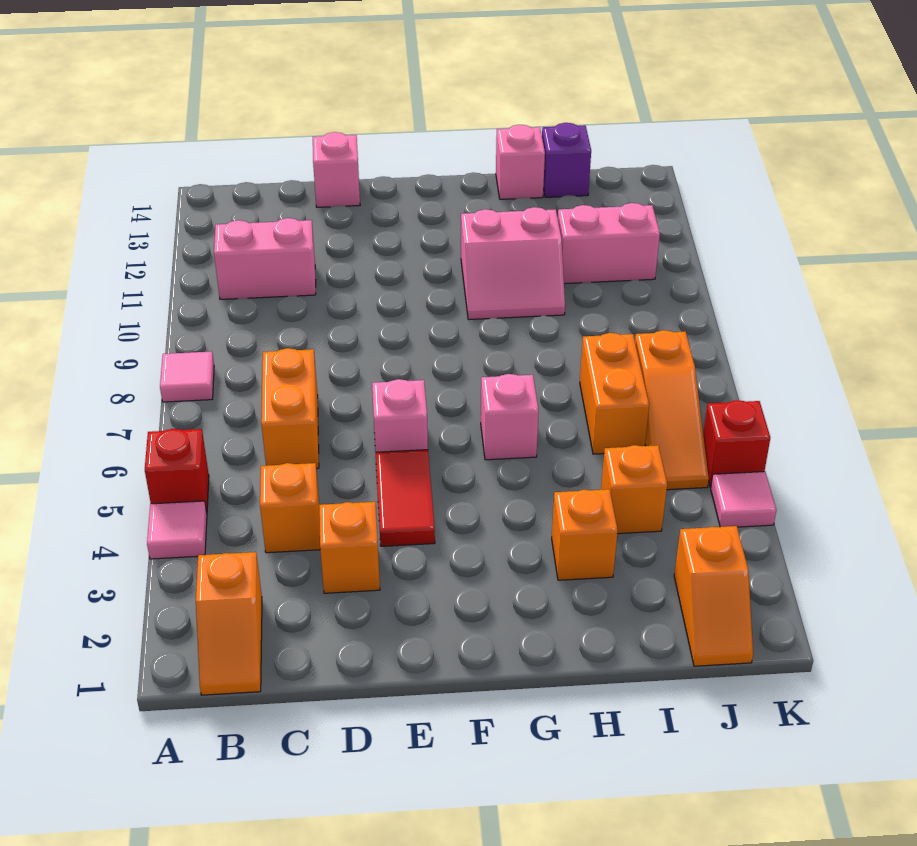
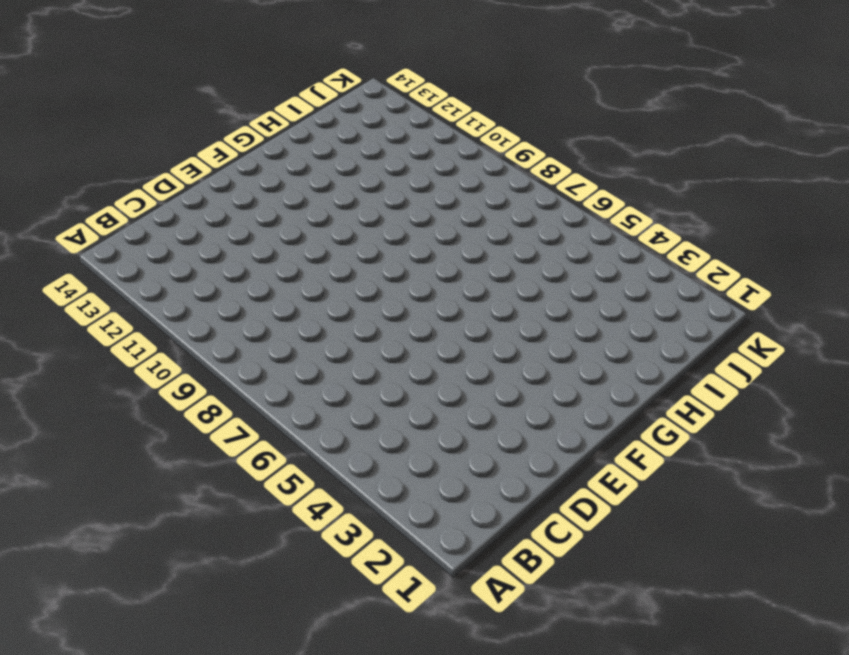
none -> pink tile A4 level 1
none -> red brick A5 level 1
none -> pink tile A8 level 1

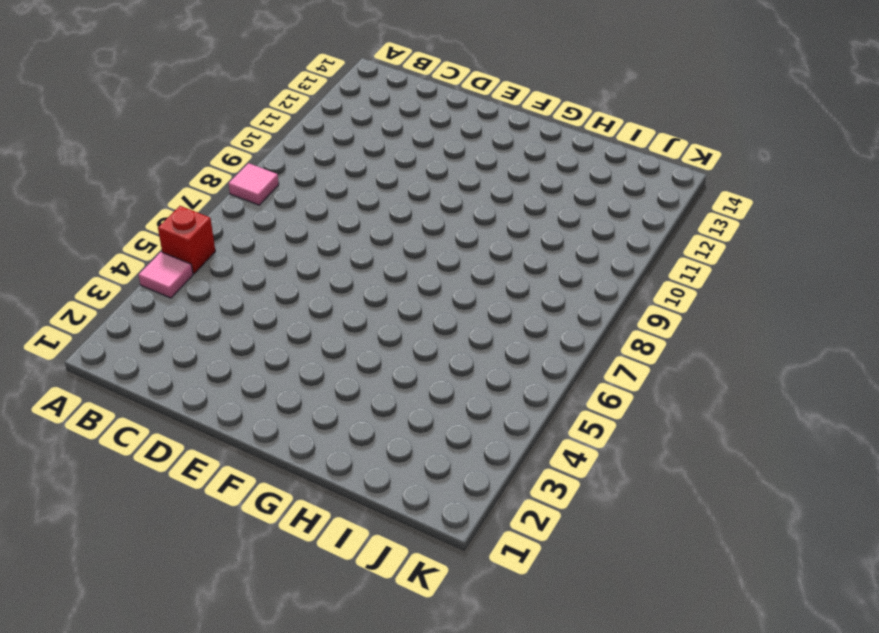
none -> orange slope B1:B2 level 1 top 2
none -> pink brick B11:C11 level 1
none -> orange brick C4 level 1

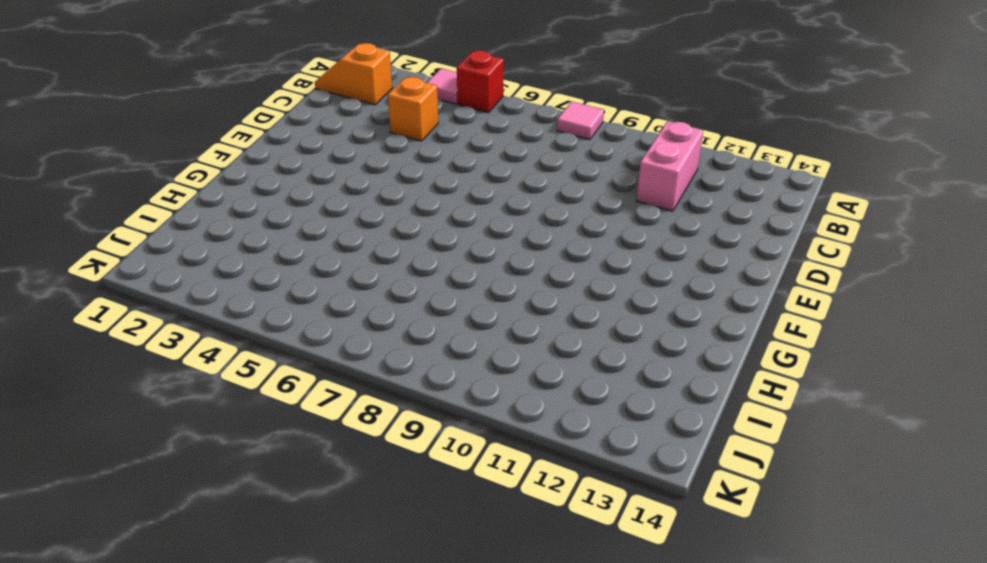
none -> orange brick C6:C7 level 1
none -> orange brick D3 level 1
none -> pink brick D14 level 1

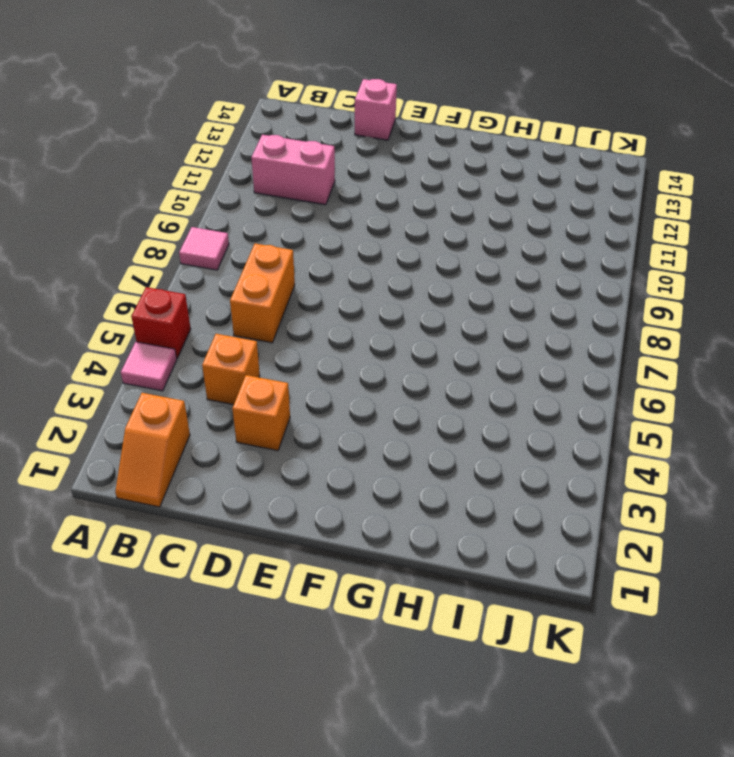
none -> red tile E4:E5 level 1
none -> pink brick E6 level 1
none -> pink brick G6 level 1

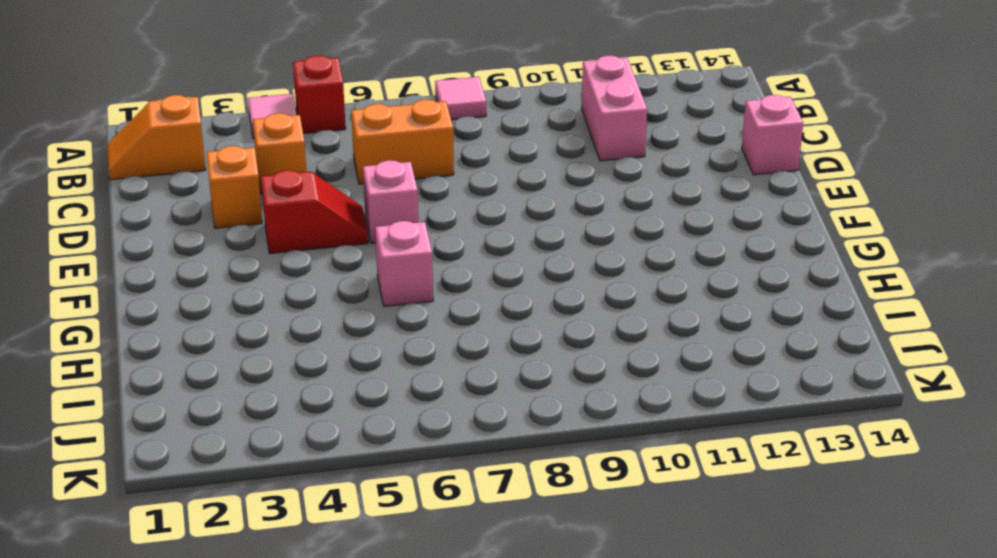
red slope E4:E5 level 1 top 4 -> red tile E4:E5 level 1
none -> pink slope G10:H11 level 1 top 11
none -> orange brick H3 level 1
none -> pink brick H14 level 1

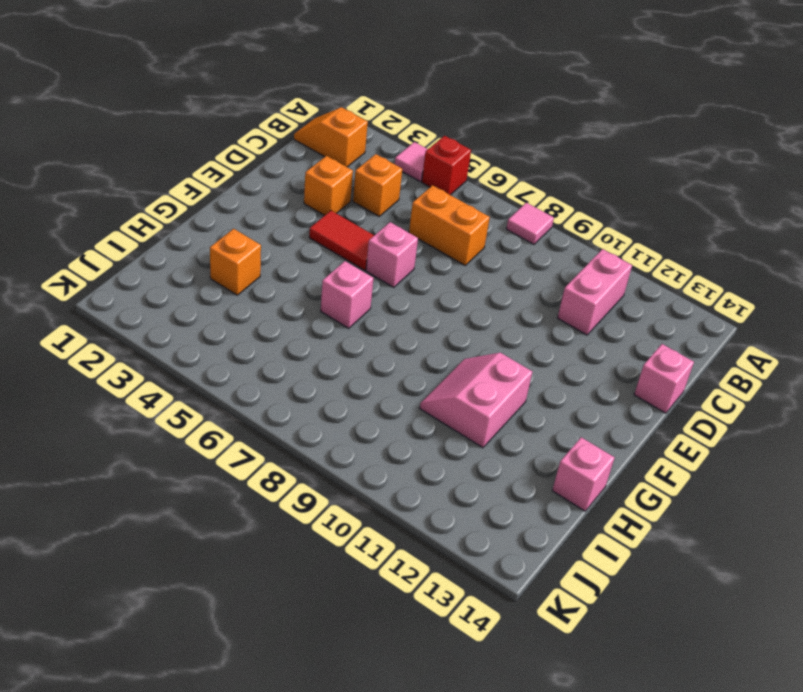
none -> orange brick I4 level 1
none -> orange brick I6:I7 level 1
none -> pink brick I11:J11 level 1

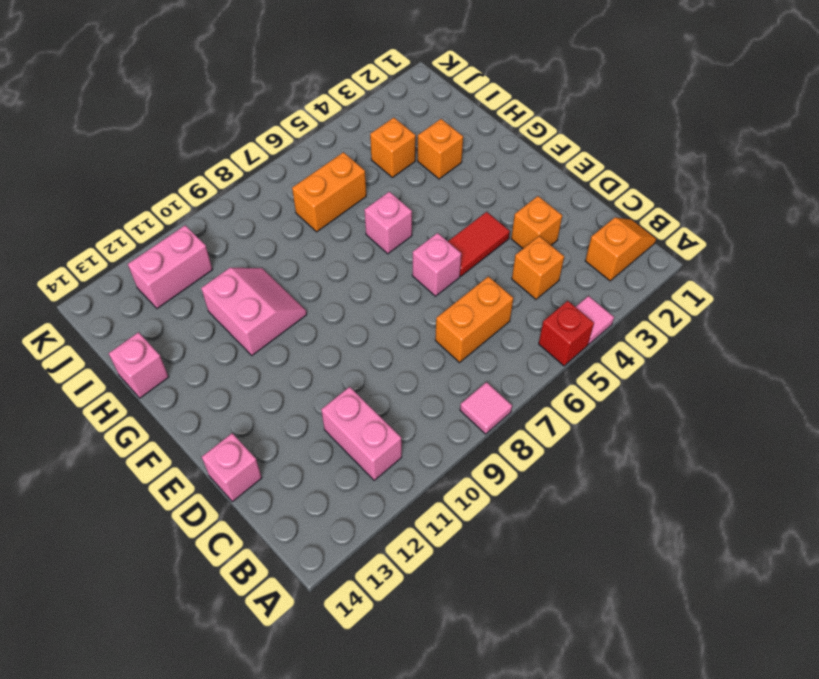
pink brick J11:J12 level 1 -> pink brick I11:J11 level 1
none -> purple brick I14 level 1
none -> orange slope J1:J2 level 1 top 2
none -> orange slope J5:J7 level 1 top 7

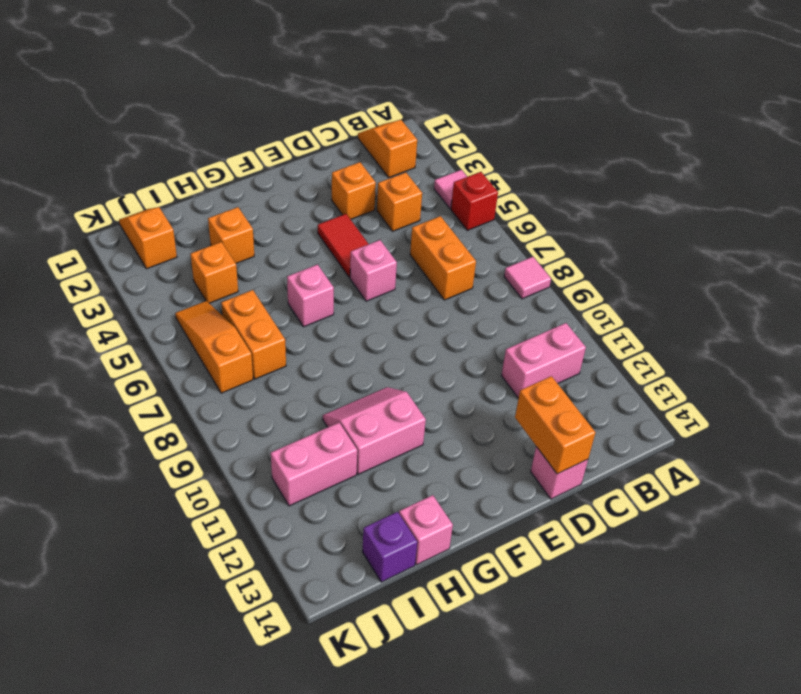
orange brick D13:D14 level 2 -> none
none -> pink tile K4 level 1
none -> red brick K5 level 1

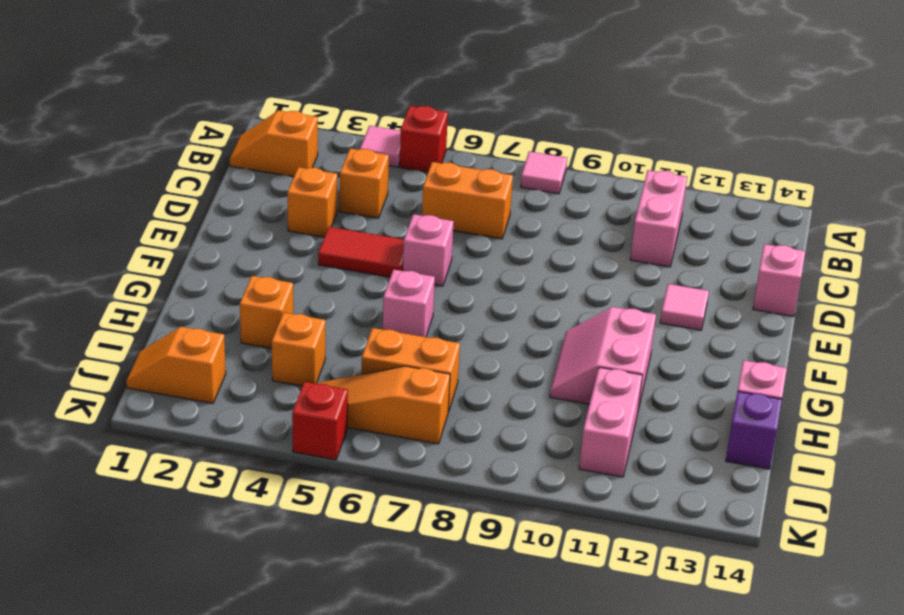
pink tile E12 level 1 -> pink tile K4 level 1

